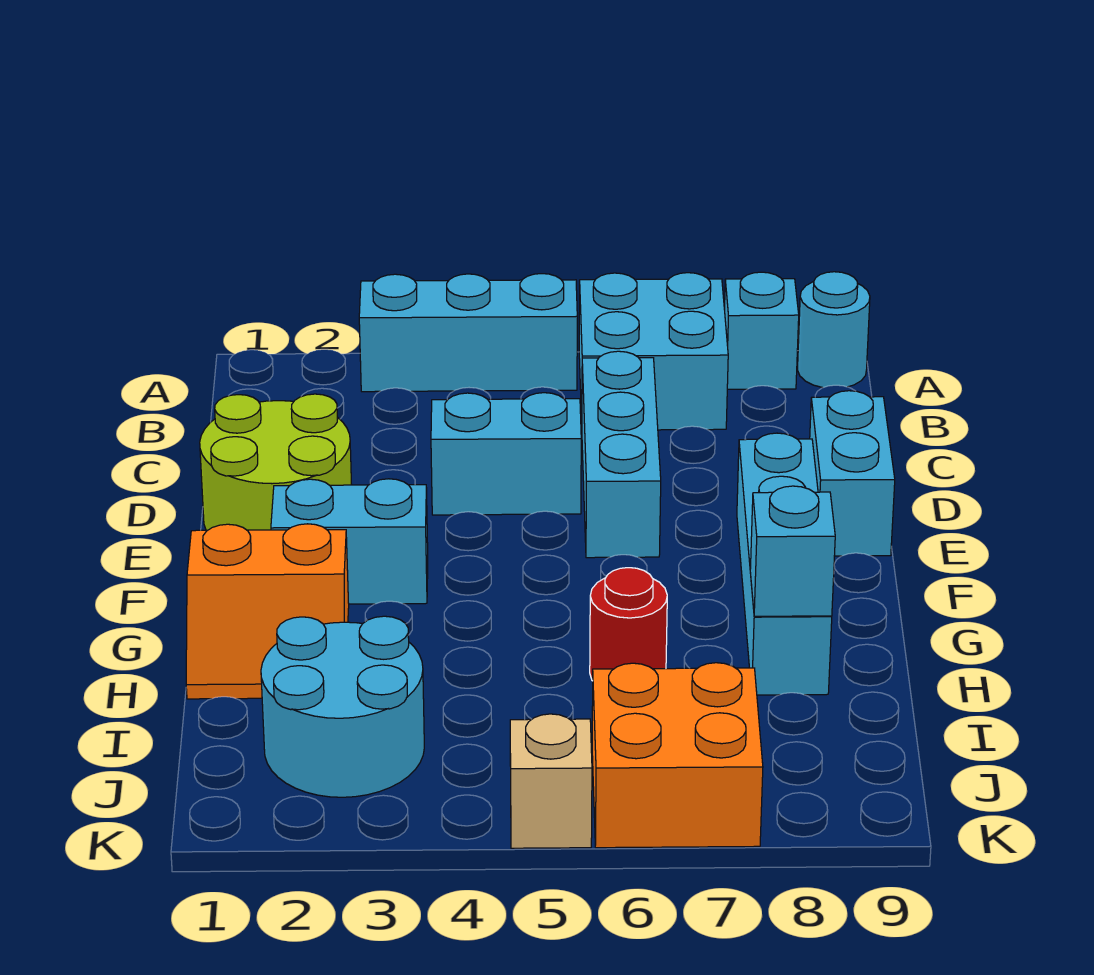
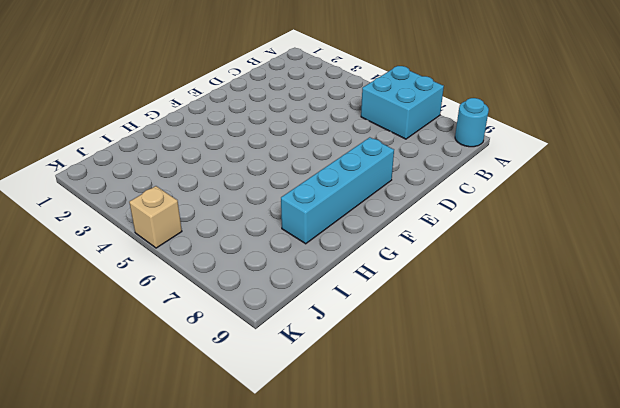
none -> cyan brick A3:A5 level 1
none -> cyan brick A8 level 1
none -> cyan brick C6:E6 level 1

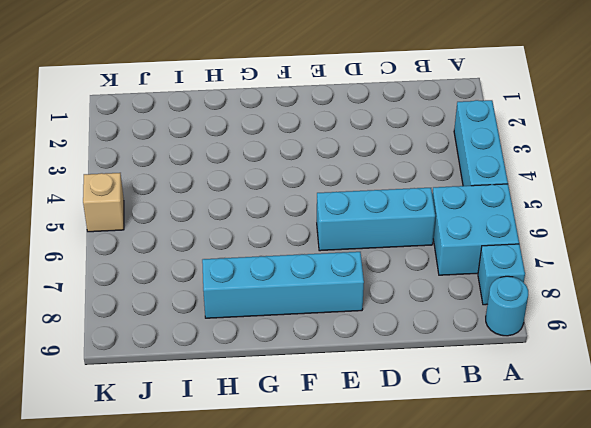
none -> lime round brick D1:E2 level 1
none -> cyan brick D4:D5 level 1
none -> cyan brick D9:E9 level 1

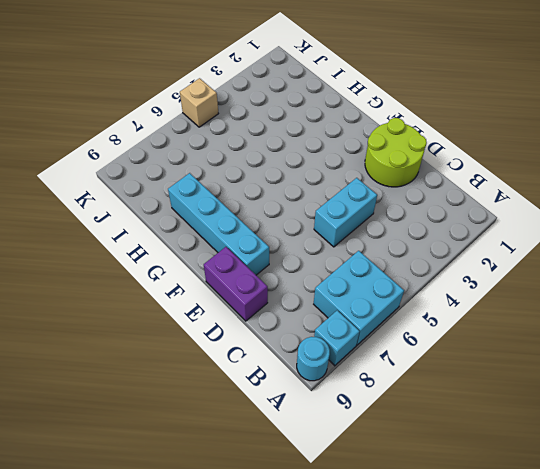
purple brick D9:E9 level 1 -> cyan brick D9:E9 level 1
none -> cyan brick A3:A5 level 1
none -> cyan brick C6:E6 level 1
none -> cyan brick F2:F3 level 1

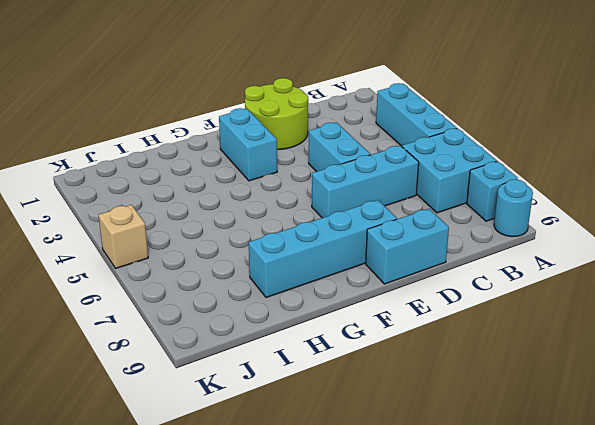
none -> orange slope G1:H2 level 1 top G
none -> red round brick H6 level 1
none -> cyan round brick I2:J3 level 1

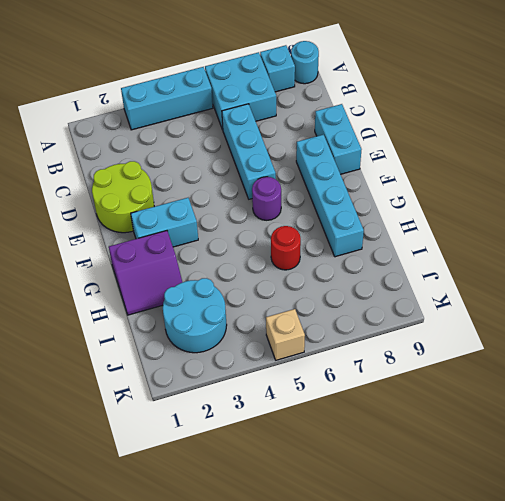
purple round brick F6 level 1 -> none
purple slope G1:H2 level 1 top G -> orange slope G1:H2 level 1 top G
none -> cyan brick D4:D5 level 1
none -> orange brick J6:K7 level 1
none -> cyan brick H8 level 2

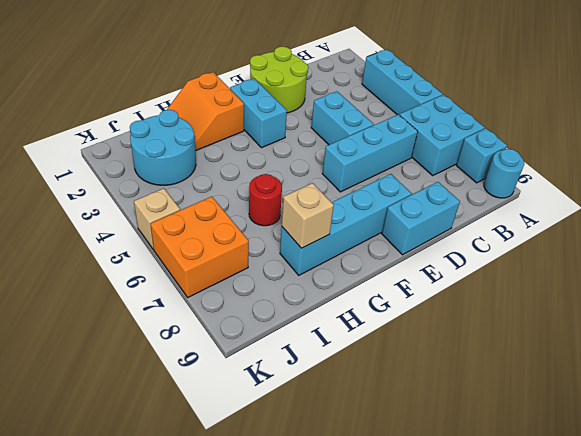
tan brick H8 level 2 -> cyan brick H8 level 2

